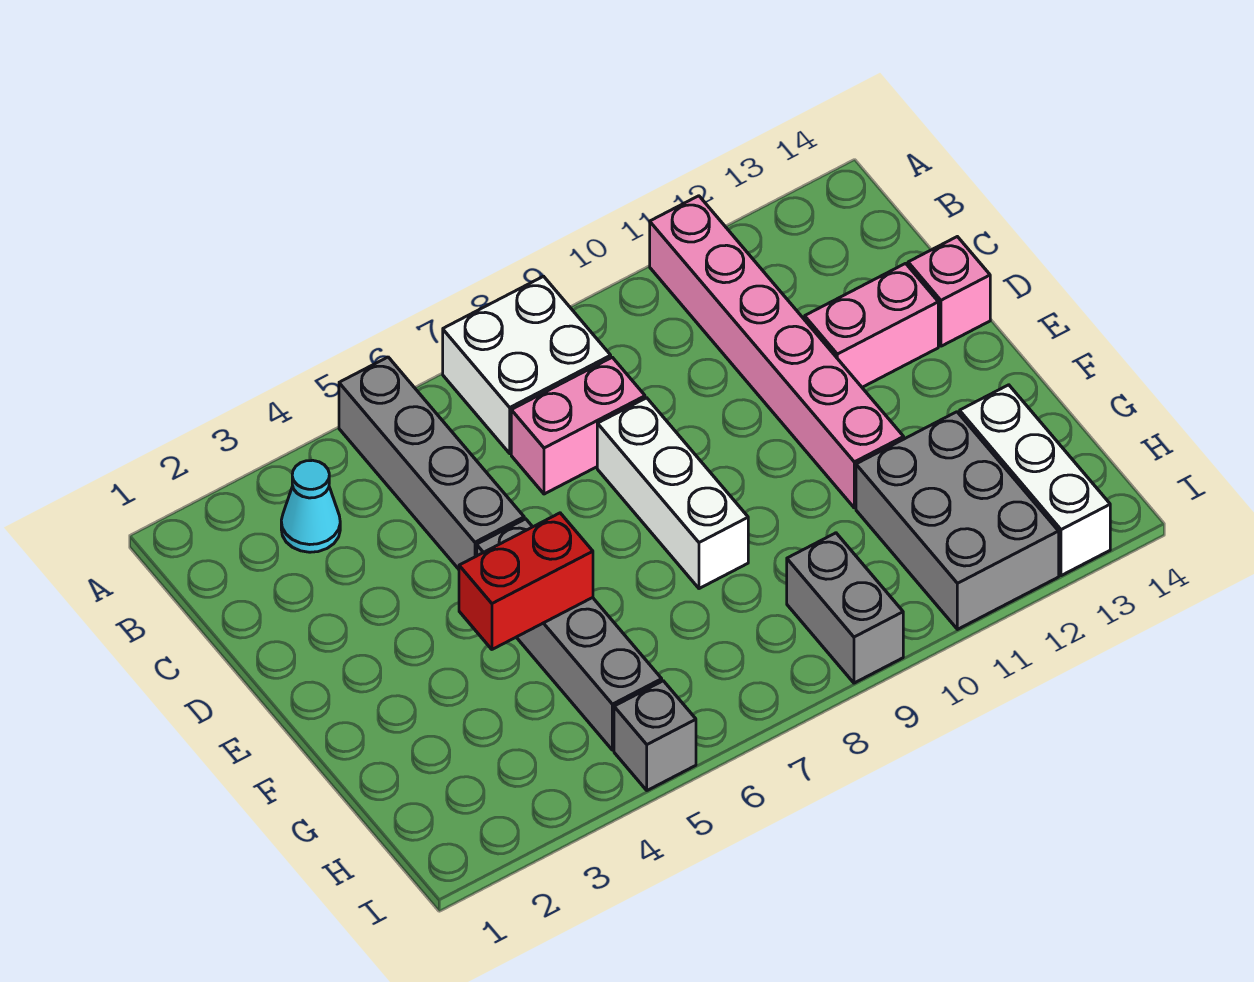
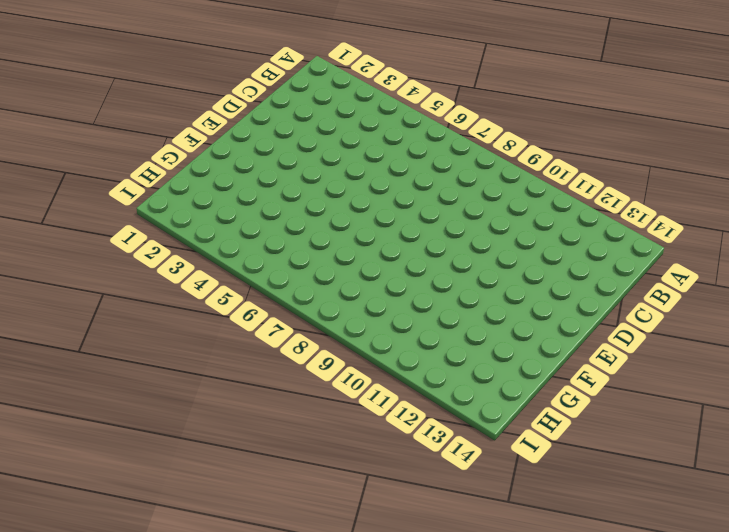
none -> grey brick A5:D5 level 1
none -> white brick A7:B8 level 1
none -> pink brick A11:F11 level 1

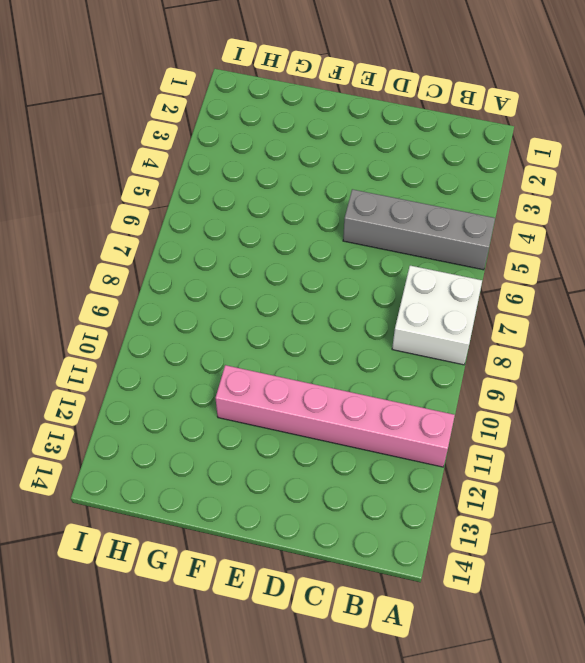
none -> cyan cone B3 level 1
none -> pink brick C7:C8 level 1
none -> white brick D8:F8 level 1

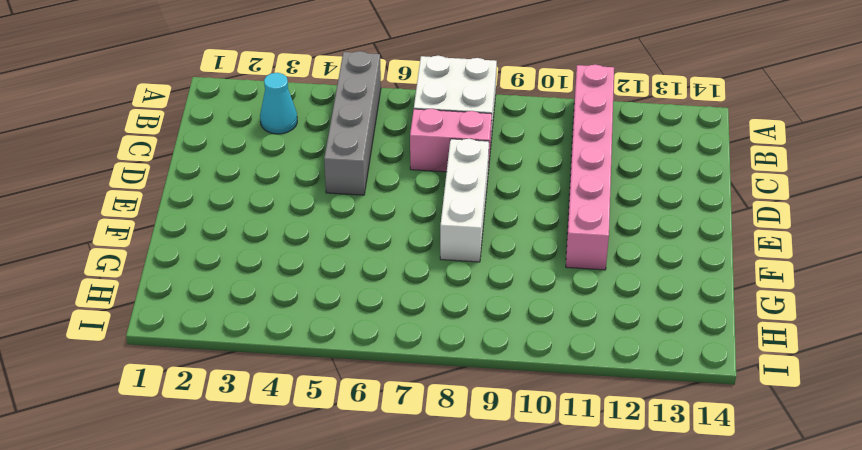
none -> pink brick D12:D13 level 1
none -> pink brick D14 level 1
none -> grey brick E5:H5 level 1

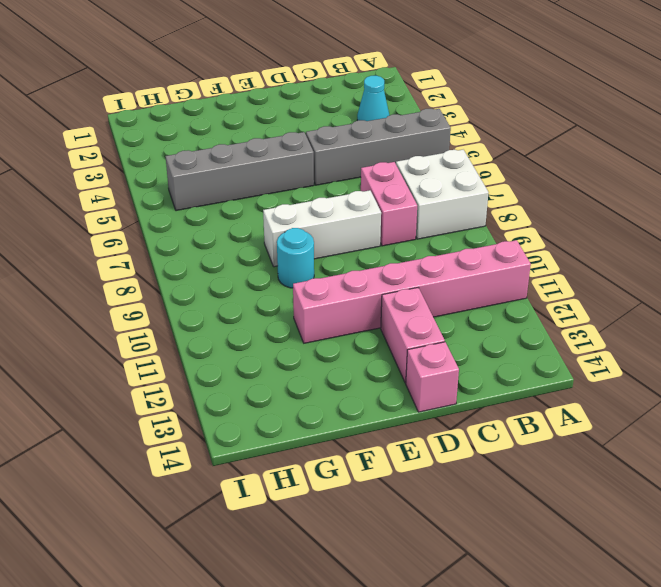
cyan round brick F9 level 1 -> none
none -> grey brick G11:I12 level 1
none -> white brick G13:I13 level 1
none -> grey brick H9:I9 level 1

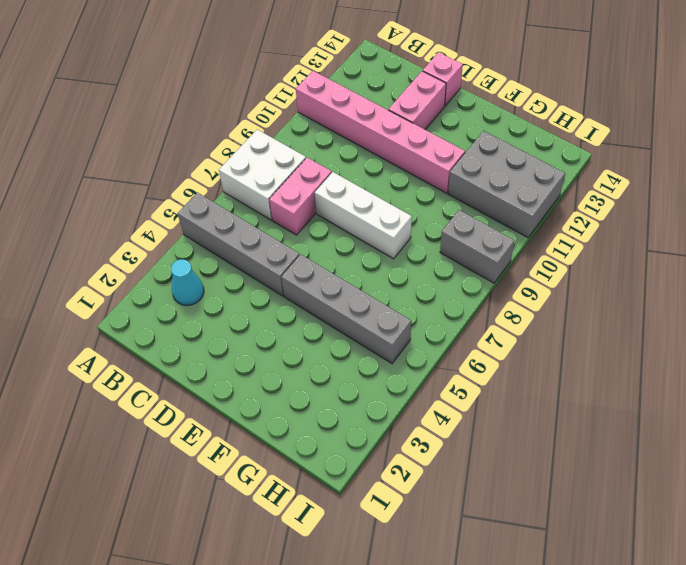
none -> white brick G13:I13 level 1
none -> grey brick I5 level 1
none -> red brick F4:F5 level 2

